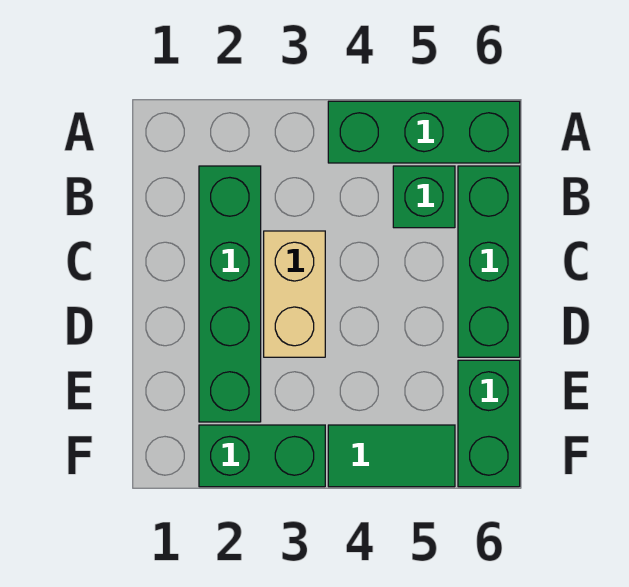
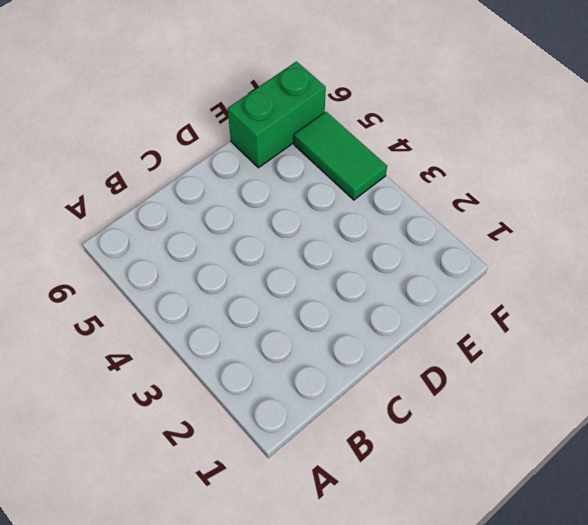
none -> green brick A4:A6 level 1
none -> green brick B2:E2 level 1

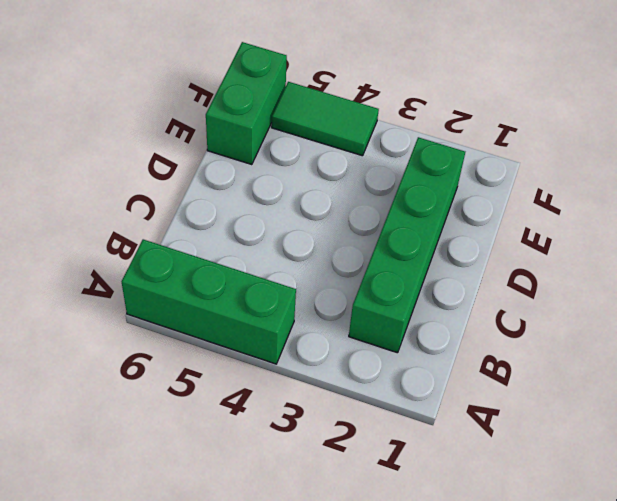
none -> green brick B5 level 1
none -> green brick B6:D6 level 1

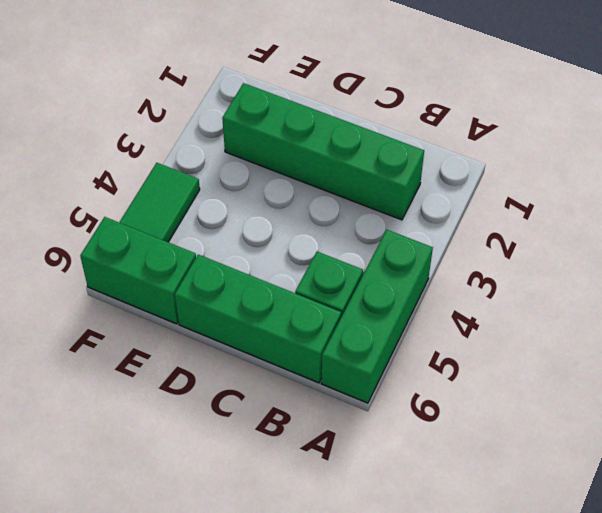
none -> tan brick C3:D3 level 1
none -> green brick F2:F3 level 1

